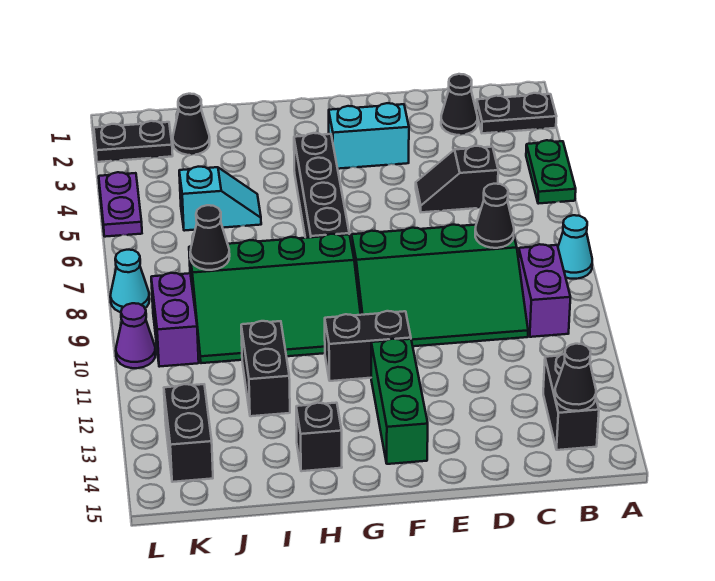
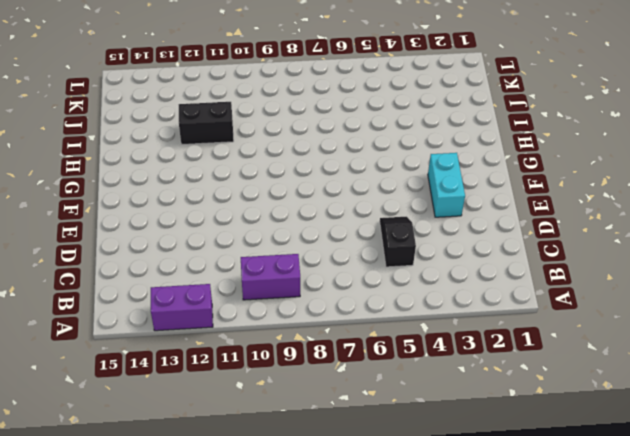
purple brick A12:A13 level 1 -> purple brick K9:K10 level 1
none -> black plate A2:B2 level 1
none -> green plate A4:A5 level 1
none -> cyan cone A8 level 1

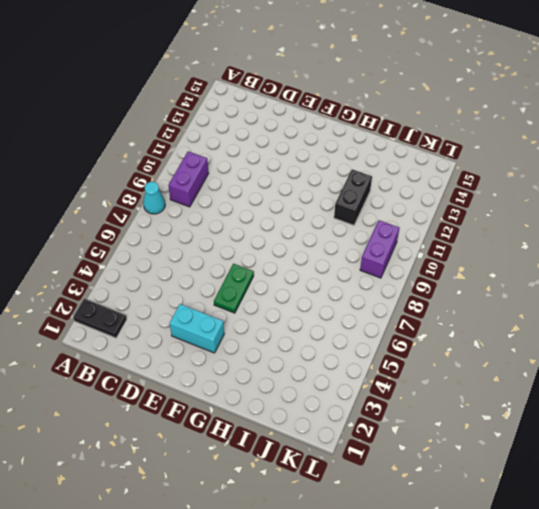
green plate F5:F6 level 1 -> green plate A4:A5 level 1
none -> black brick B13:B14 level 1
none -> black cone C2 level 1
none -> black slope C5:D5 level 1 top C

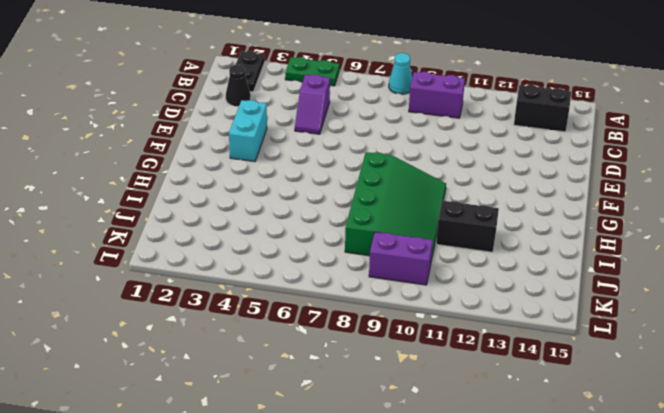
purple slope C5:D5 level 1 top C -> black slope C5:D5 level 1 top C
none -> green slope C8:F10 level 1 top 8
none -> black brick F11:G11 level 1
none -> green brick F12:F14 level 1

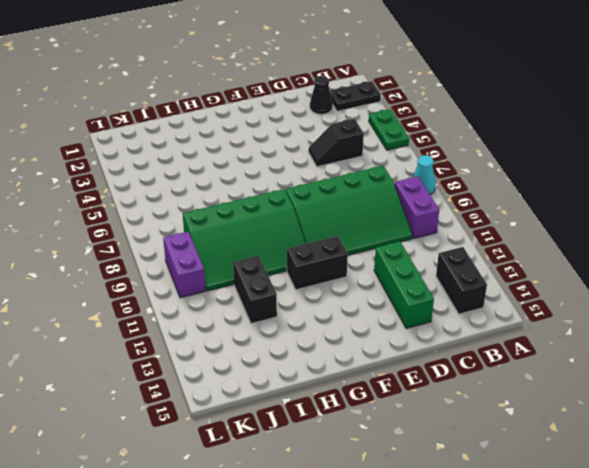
green brick D12:D14 level 1 -> green brick F12:F14 level 1
none -> cyan brick E3:F3 level 1
none -> black brick G4:G7 level 1
none -> black brick H14 level 1

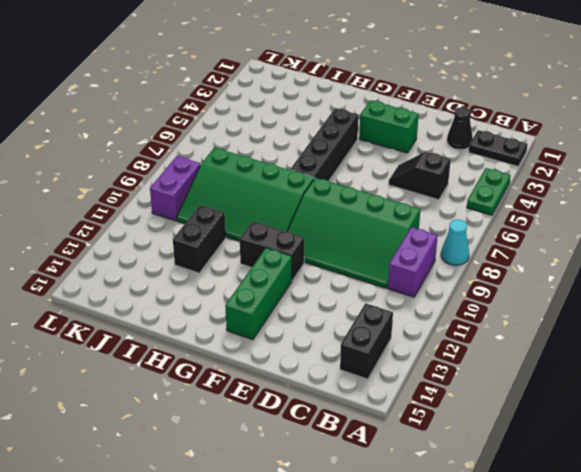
green brick E3:F3 level 1 -> cyan brick E3:F3 level 1
none -> black brick H14 level 1
none -> cyan slope I5:J5 level 1 top J
none -> black cone J2 level 1

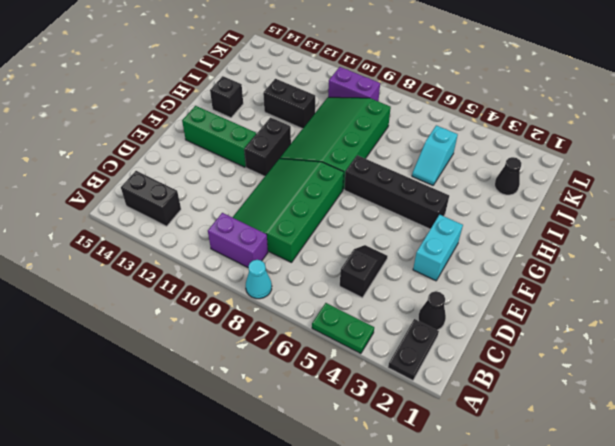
none -> black plate K2:L2 level 1
none -> black brick K13:K14 level 1
none -> purple plate L4:L5 level 1

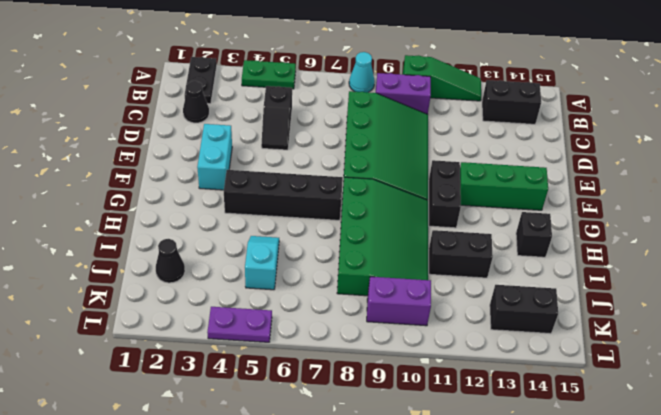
green slope A10:A12 level 1 top 10 -> none
none -> black plate K2:L2 level 1
none -> cyan cone L8 level 1
none -> purple cone L10 level 1

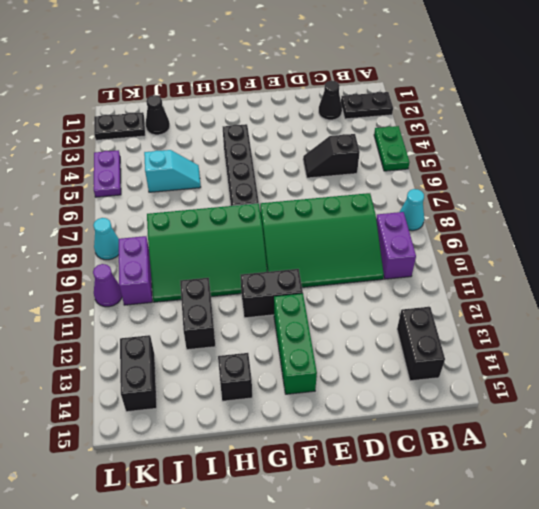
none -> cyan brick E3:F3 level 1
none -> black cone B14 level 2
none -> black cone C8 level 2

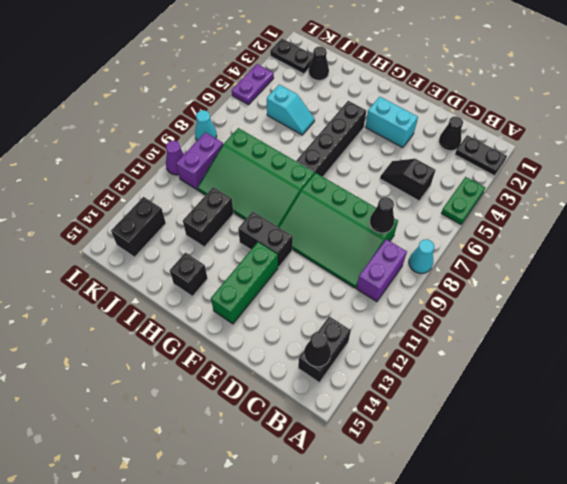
none -> black cone J8 level 2

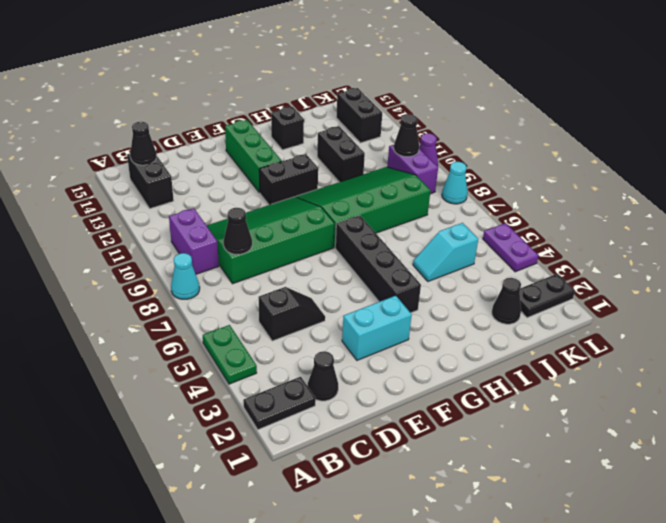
black cone K10 level 2 -> black cone J8 level 2

